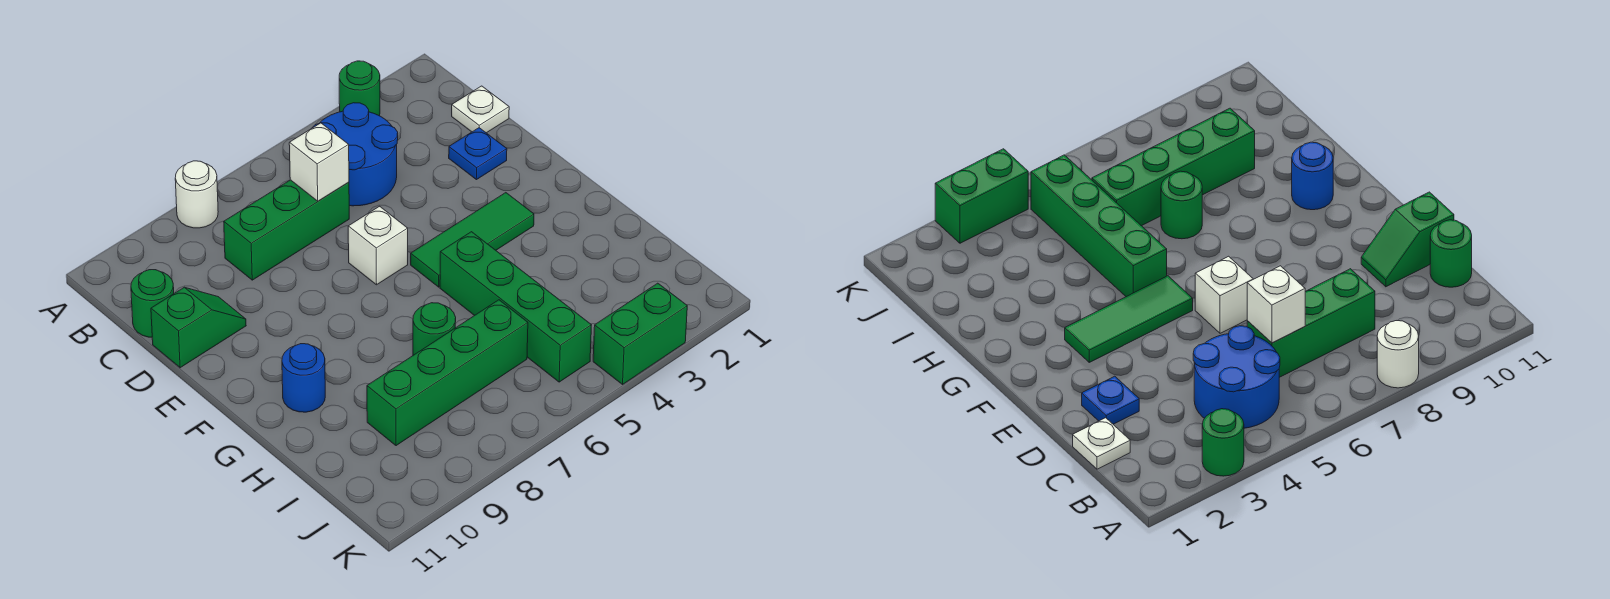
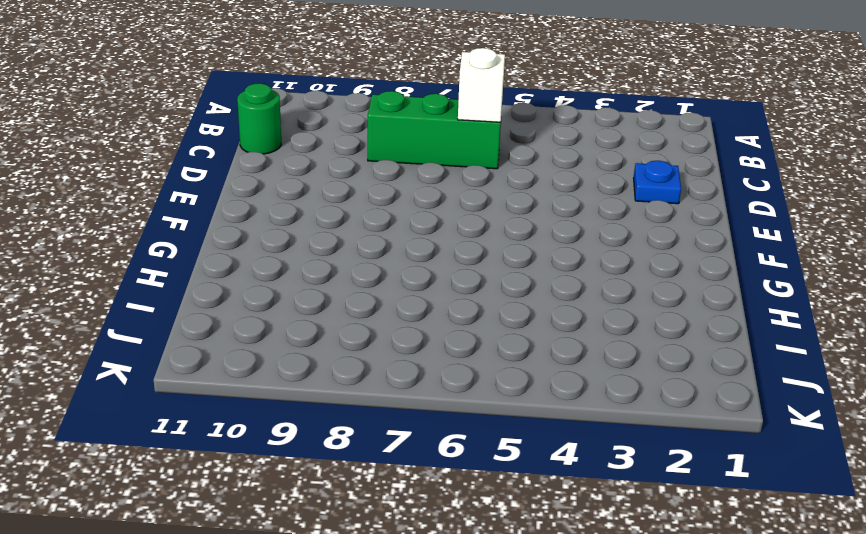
none -> green round brick A3 level 1
none -> white round brick A8 level 1
none -> blue round brick B4:C5 level 1

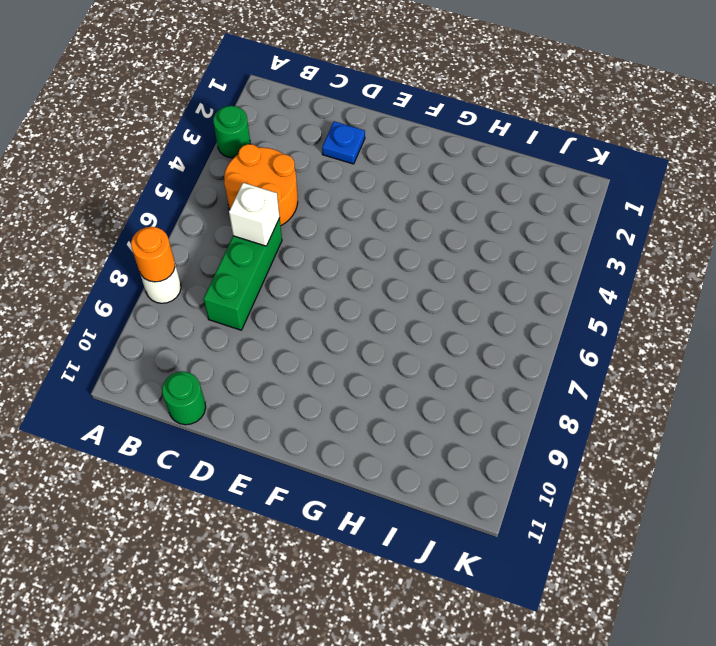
orange round brick A8 level 2 -> none
orange round brick B4:C5 level 1 -> blue round brick B4:C5 level 1
none -> white plate C1 level 1
none -> green slope D10:D11 level 1 top 11
none -> white brick E6 level 1

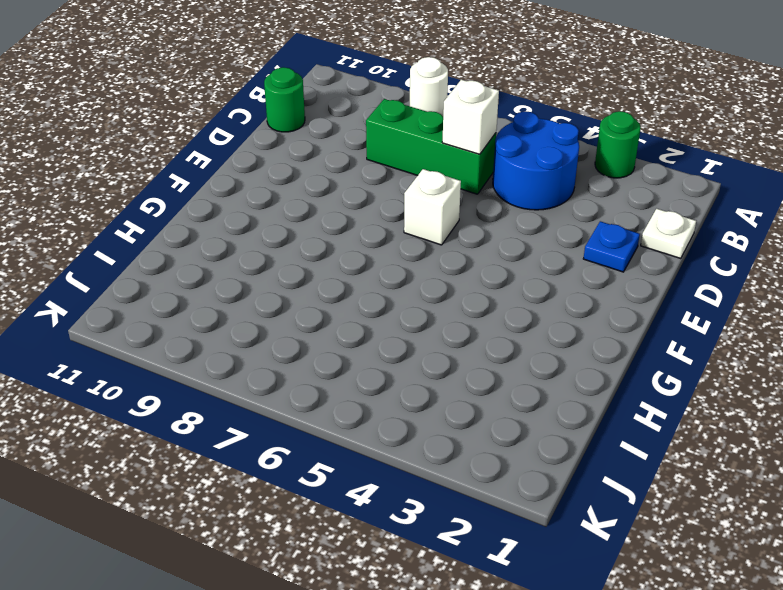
none -> green slope D10:D11 level 1 top 11
none -> green tile F3:F5 level 1
none -> green brick G5:J5 level 1

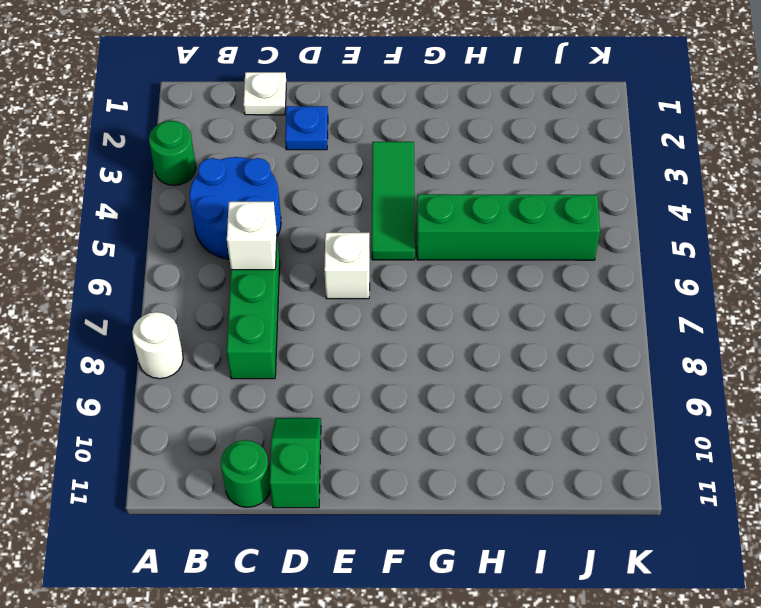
none -> blue round brick G10 level 1
none -> green round brick H7 level 1
none -> green brick I6:I9 level 1

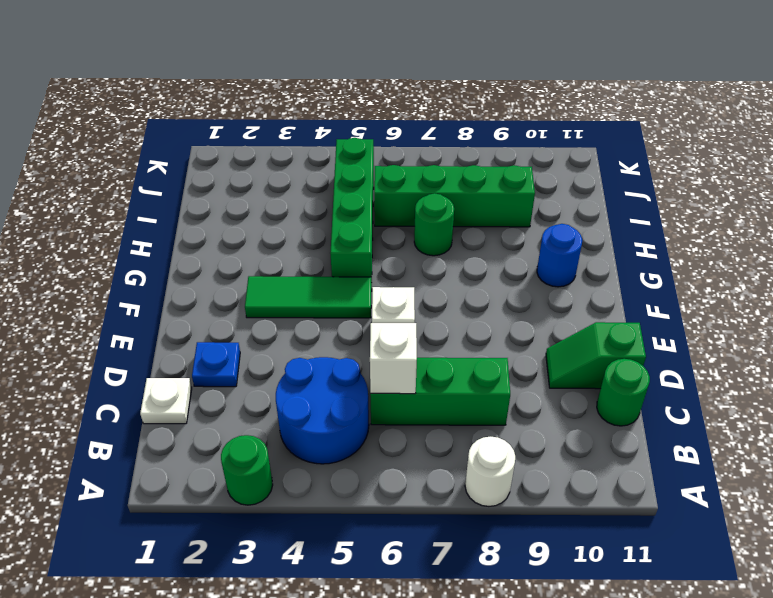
none -> green brick K3:K4 level 1

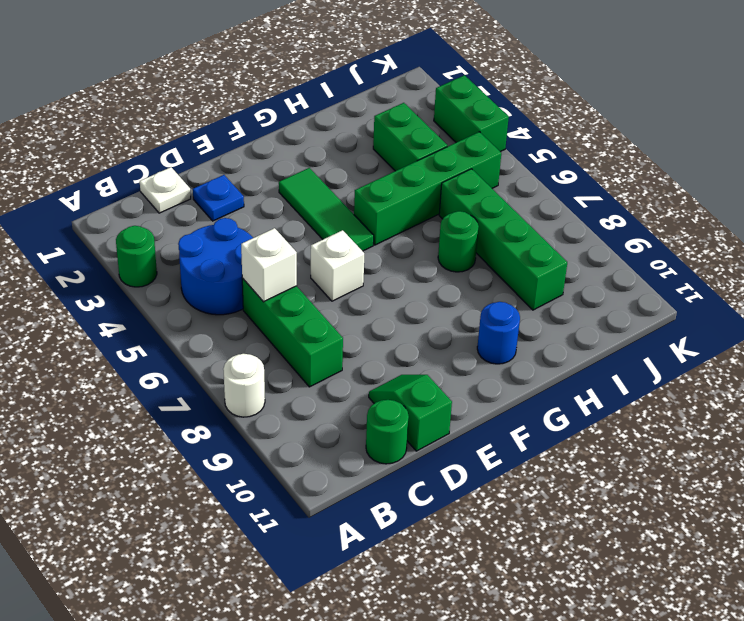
green brick I3:I4 level 1 -> none

